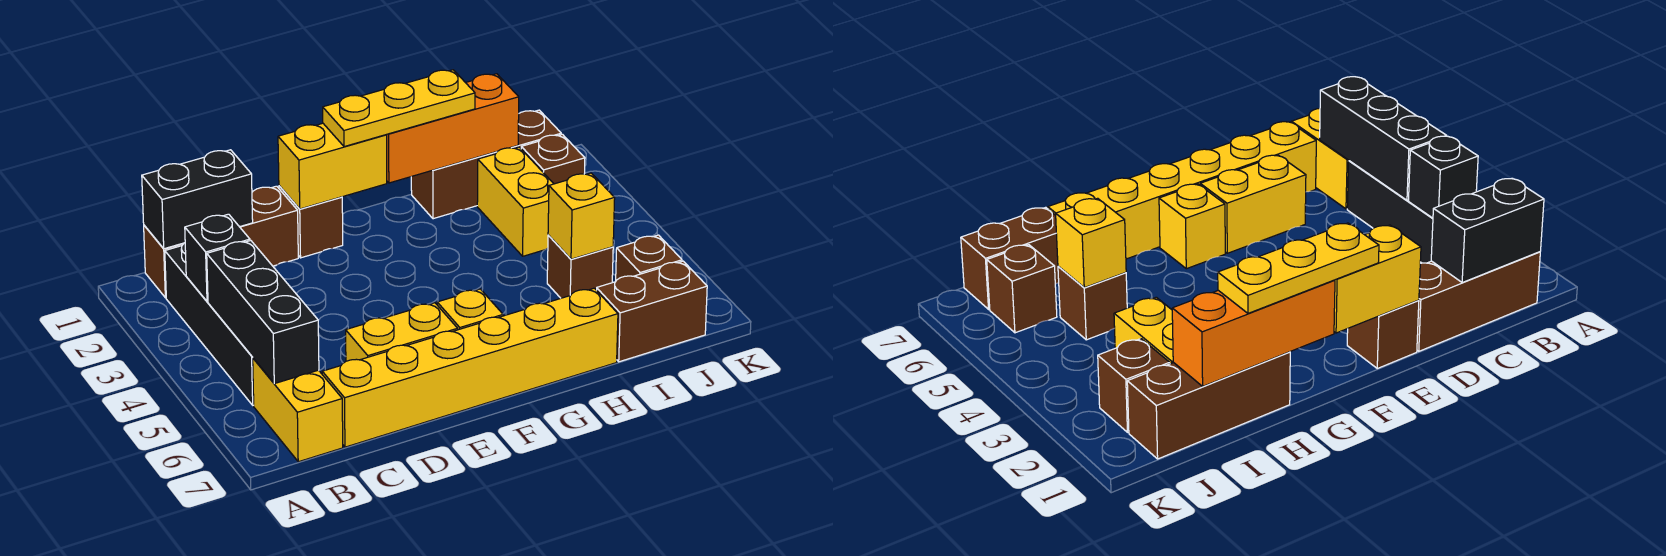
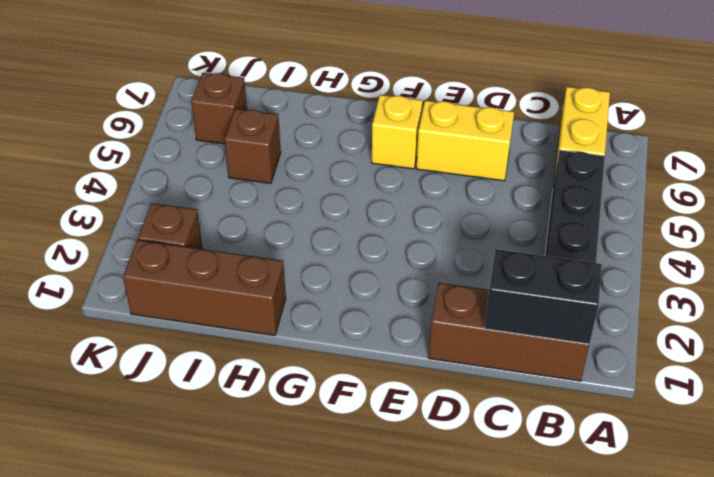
none -> yellow brick C7:H7 level 1
none -> brown brick E1 level 1
none -> yellow brick I2:I3 level 1

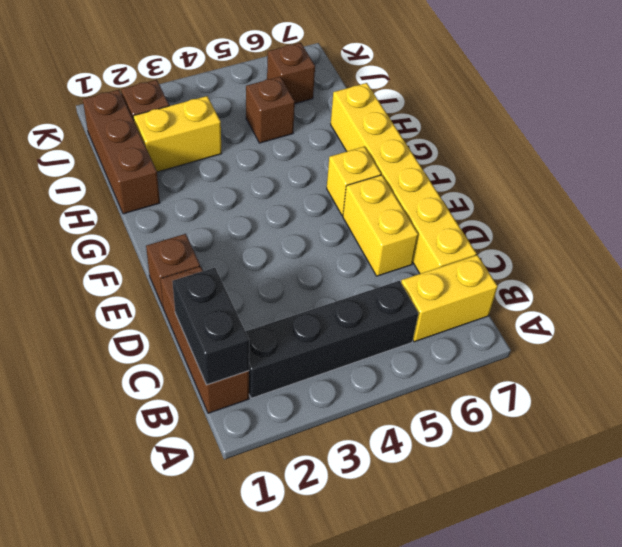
none -> brown brick I7:J7 level 1
none -> black brick B3 level 2
none -> black brick B4:B6 level 2

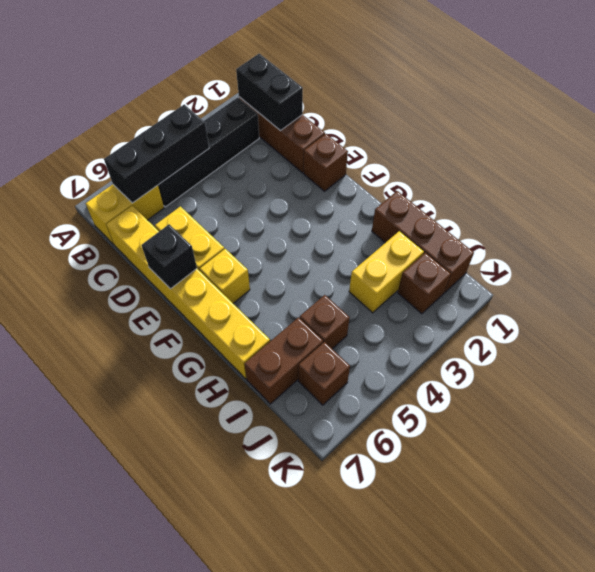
black brick E7 level 2 -> black brick B3 level 2
brown brick I6:I7 level 1 -> brown brick I7:J7 level 1
none -> yellow brick E1:F1 level 2
none -> orange brick G1:I1 level 2
none -> yellow brick I5 level 2

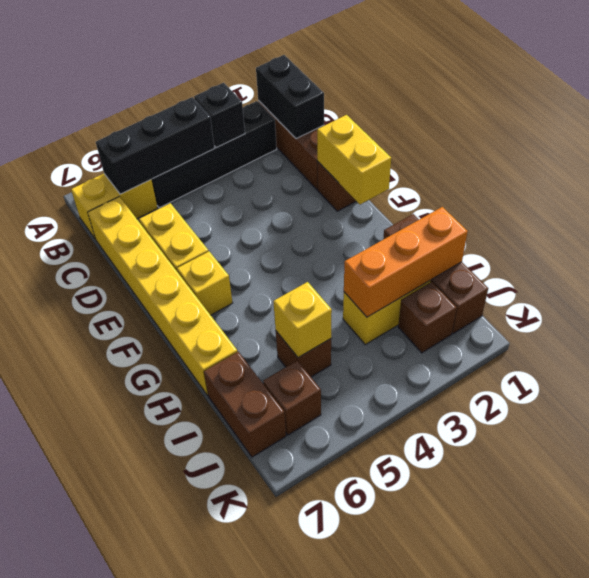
orange brick I1:I3 level 2 -> orange brick G1:I1 level 2
none -> yellow plate F1:H1 level 3

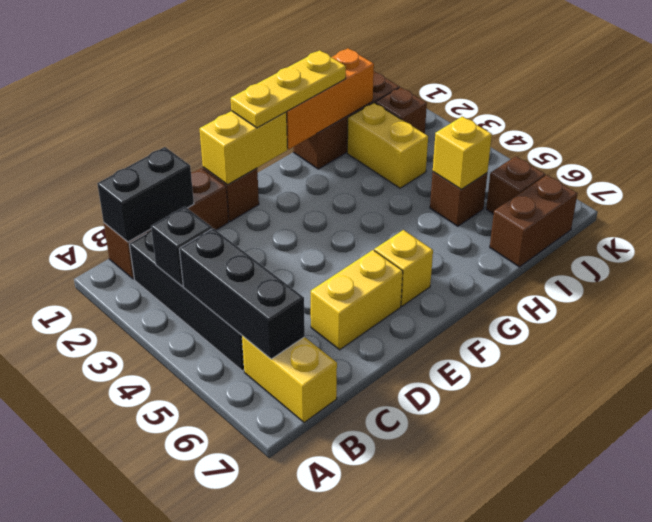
none -> yellow brick C7:H7 level 1

